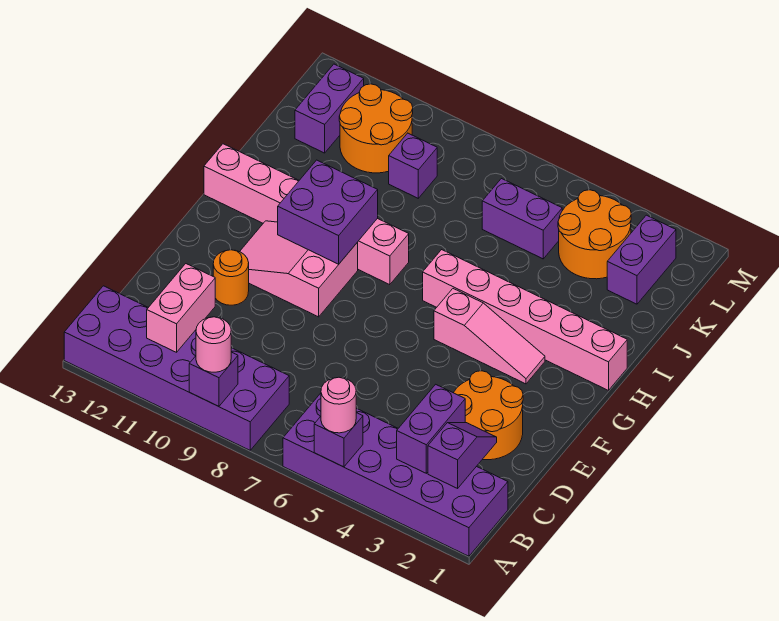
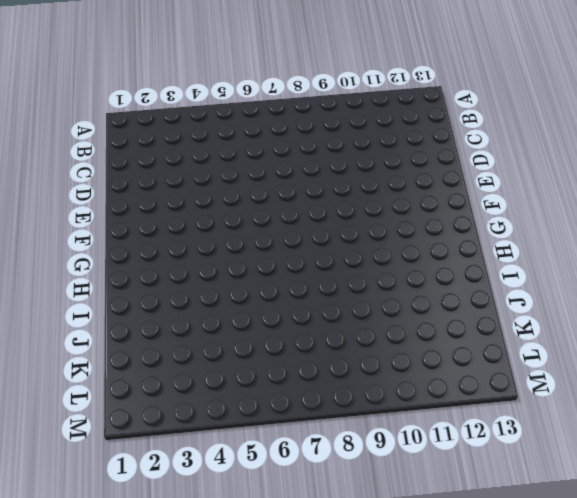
none -> purple brick A1:B6 level 1
none -> purple brick A8:B13 level 1
none -> orange round brick D2:E3 level 1

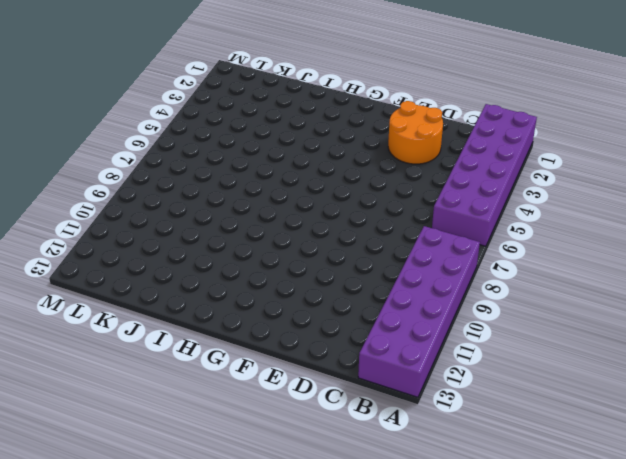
none -> orange round brick E11 level 1
none -> pink slope F9:G11 level 1 top 9
none -> pink slope G3:G5 level 1 top 5

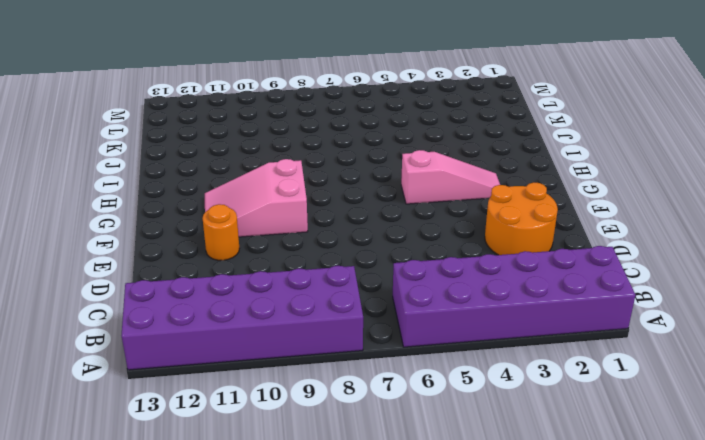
none -> pink brick H1:H6 level 1
none -> pink brick H8:H13 level 1
none -> purple brick K2:L2 level 1

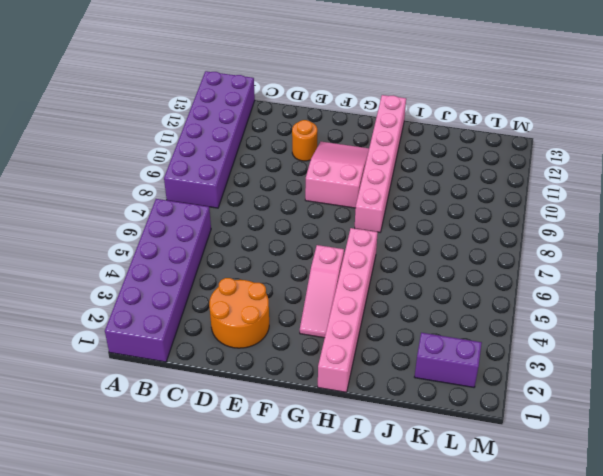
none -> orange round brick K3:L4 level 1
none -> purple brick K5:K6 level 1
none -> purple brick K9 level 1

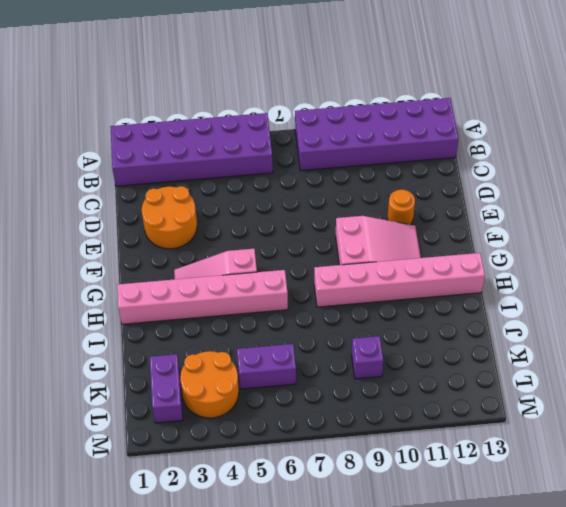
none -> orange round brick K10:L11 level 1
none -> purple brick K12:L12 level 1
none -> purple brick A5 level 2

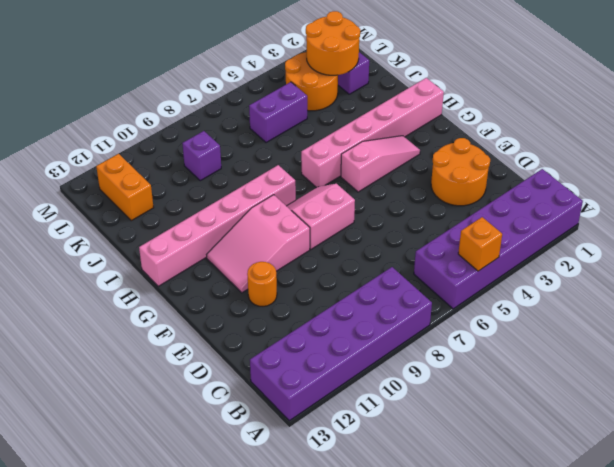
orange brick A5 level 2 -> purple brick A5 level 2
pink slope F7:G8 level 1 top F -> none
orange round brick K2:L3 level 2 -> orange round brick K10:L11 level 1
orange brick K12:L12 level 1 -> purple brick K12:L12 level 1
none -> purple brick A9 level 2
none -> purple slope B2:C2 level 2 top B
none -> purple brick B3:C3 level 2

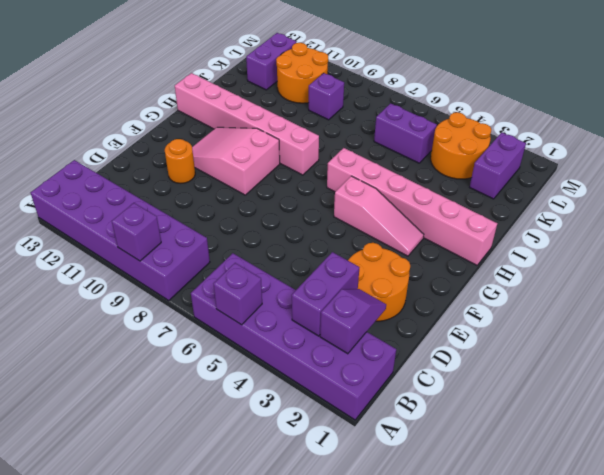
none -> pink brick B11:C11 level 2
none -> purple brick G9:H10 level 2
none -> pink round brick A5 level 3

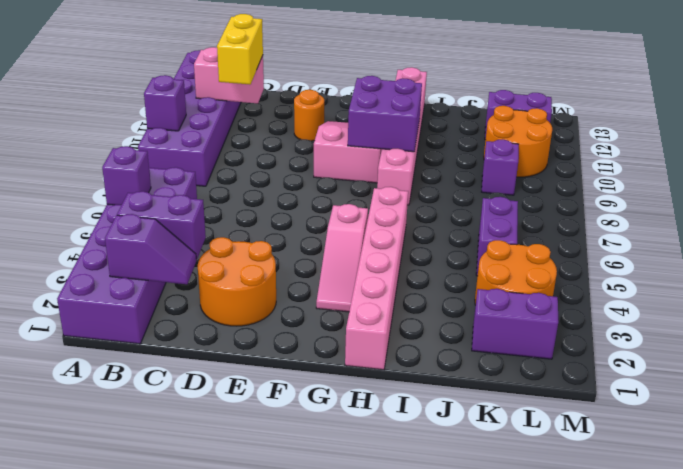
yellow brick C10:C11 level 3 -> none
none -> pink round brick A5 level 3
none -> pink round brick A9 level 3

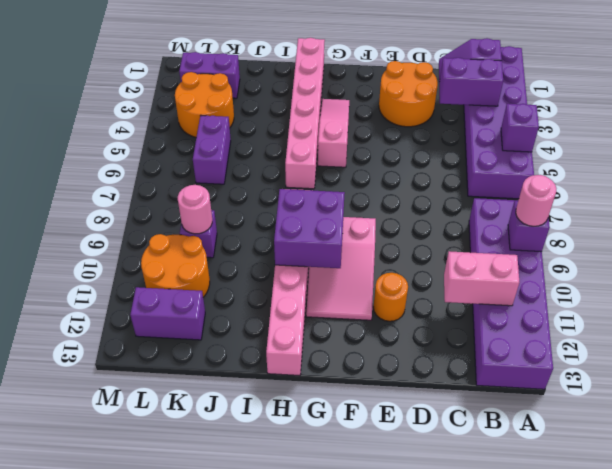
pink round brick K9 level 2 -> pink round brick A5 level 3

